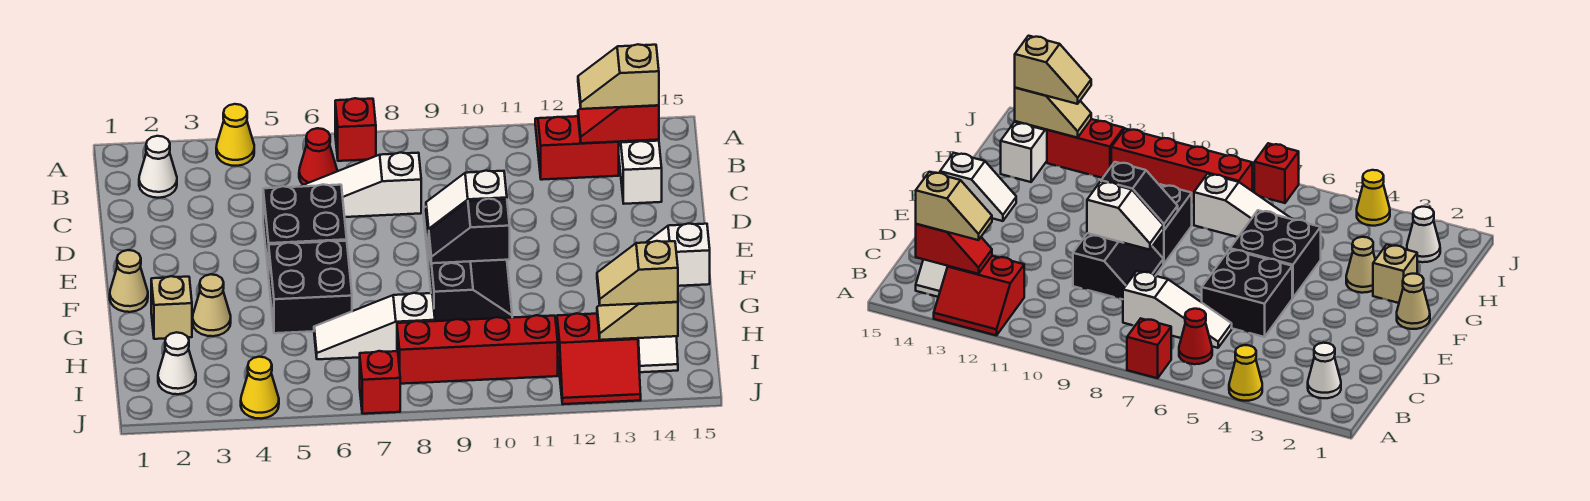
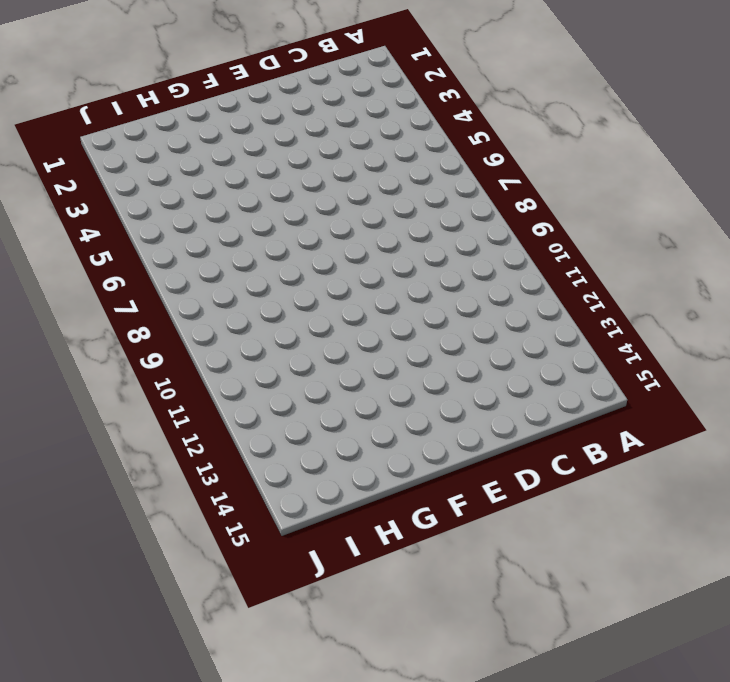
none -> yellow cone A4 level 1
none -> red brick A7 level 1
none -> red slope A12:B13 level 1 top B

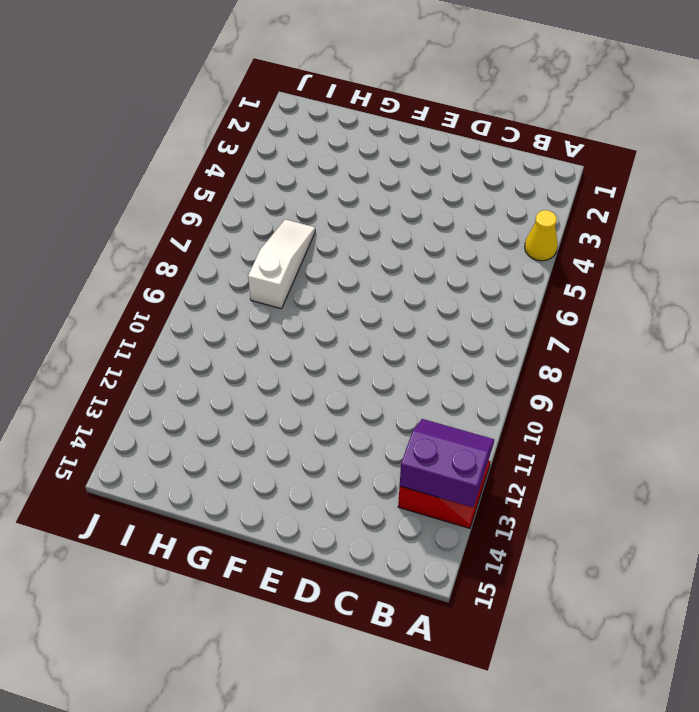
purple slope A12:B13 level 2 top 13 -> red slope B13:B14 level 2 top 14
none -> red brick A7 level 1
none -> white cone B2 level 1
none -> red cone B6 level 1

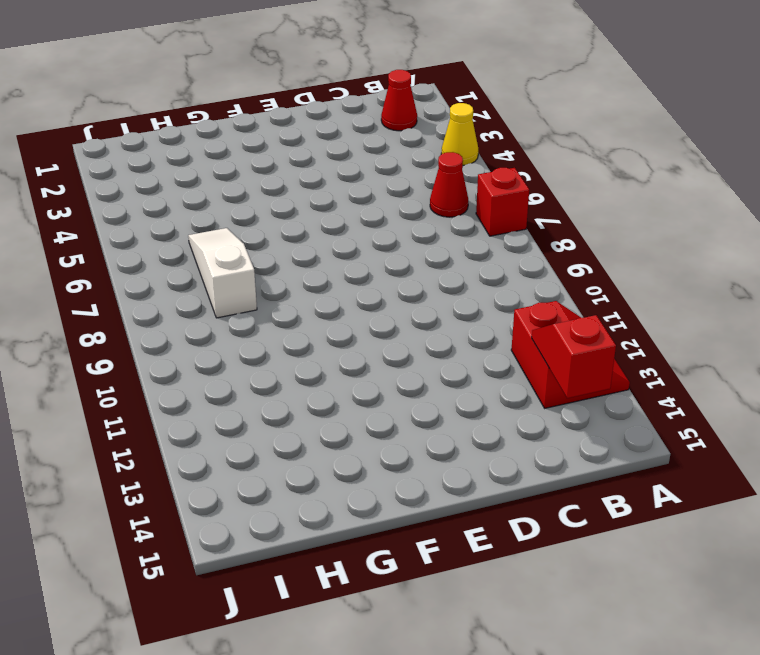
red cone B2 level 1 -> white cone B2 level 1
none -> white slope B14:C14 level 1 top C
none -> white slope C6:C8 level 1 top 8
none -> black brick D5:E6 level 1

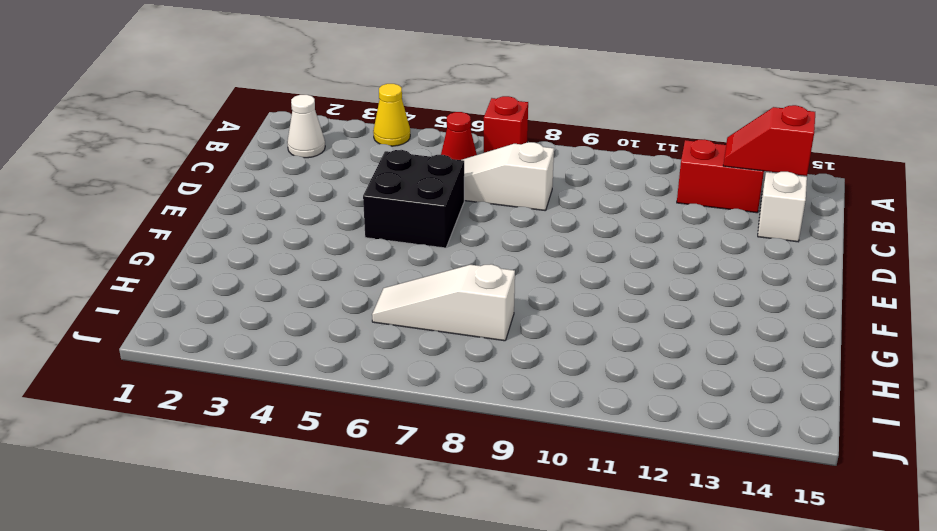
none -> black slope D9:E10 level 1 top 10
none -> tan cone F1 level 1
none -> black brick F5:G6 level 1

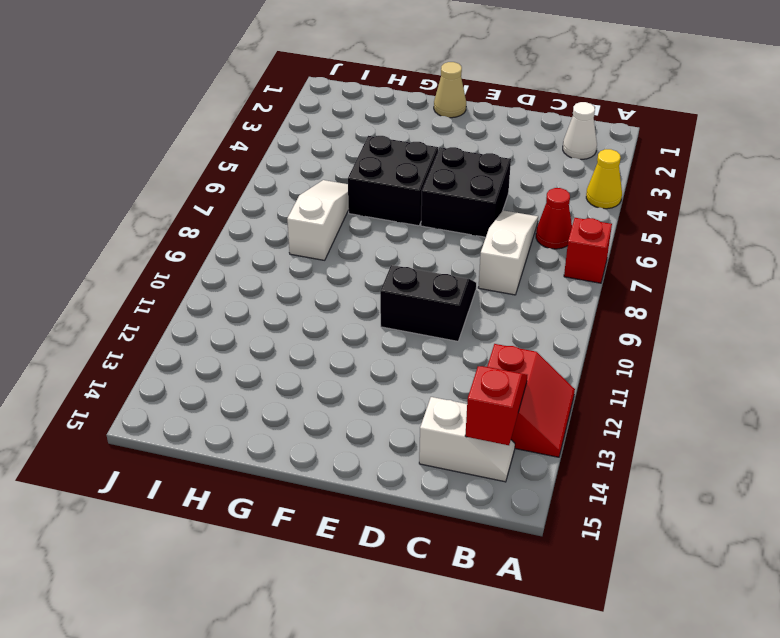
none -> black slope F9:G10 level 1 top 9
none -> white slope F14:F15 level 1 top 15
none -> tan brick G2 level 1

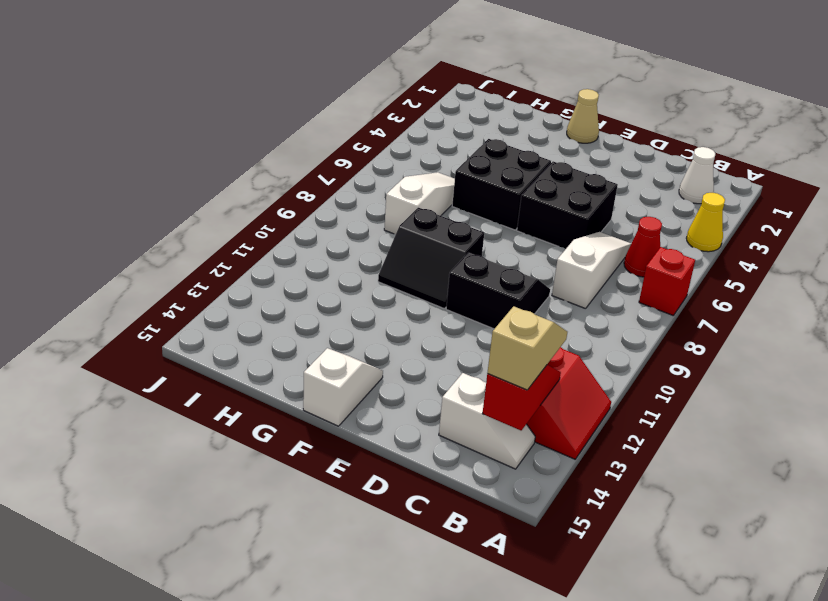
none -> tan brick G2 level 1
none -> tan cone G3 level 1
none -> white slope H14:I14 level 1 top H

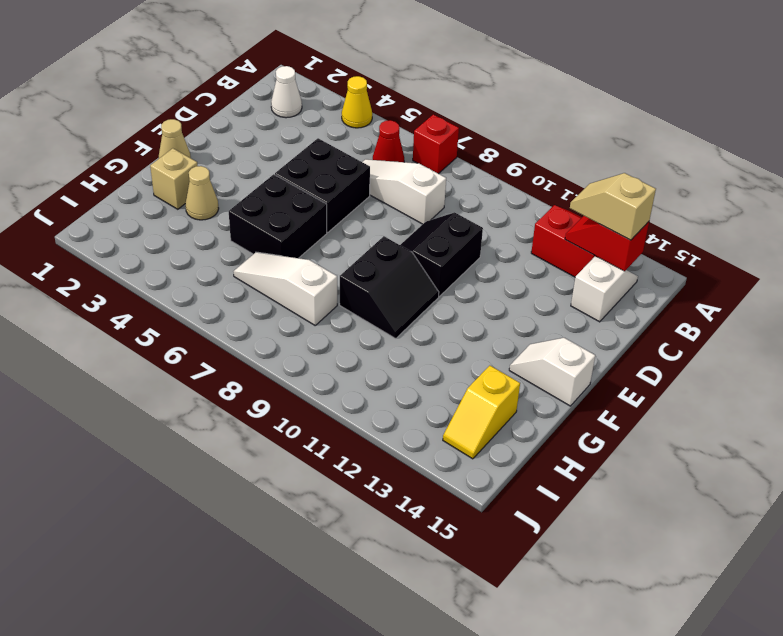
yellow slope H14:I14 level 1 top H -> white slope H14:I14 level 1 top H
none -> white cone I2 level 1
none -> red brick I8:I11 level 1
none -> red slope I12:J13 level 1 top I

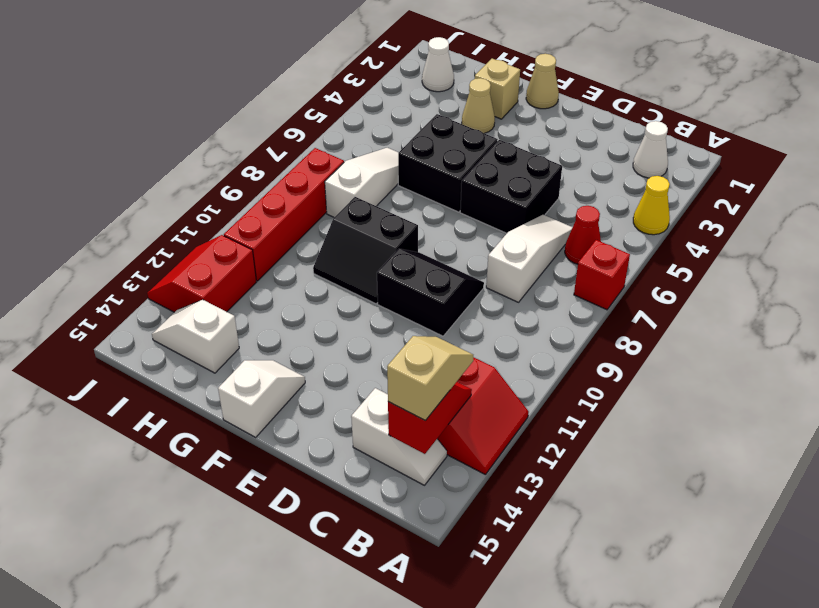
none -> yellow cone J4 level 1
none -> red brick J7 level 1
none -> white slope E9:E10 level 2 top 10

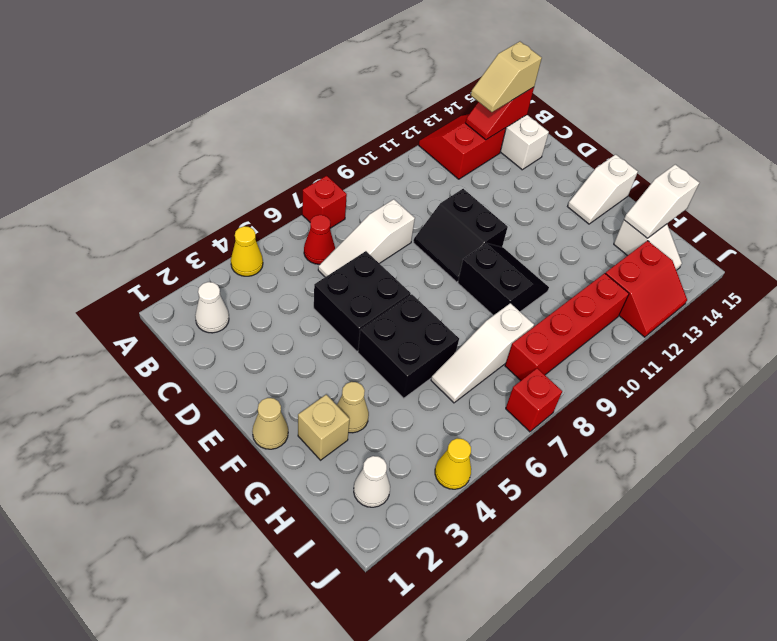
white slope H14:H15 level 2 top 15 -> white slope E9:E10 level 2 top 10
none -> black slope F9:F10 level 2 top 10
none -> tan slope I13:I14 level 2 top 14
none -> tan slope I13:I14 level 3 top 14

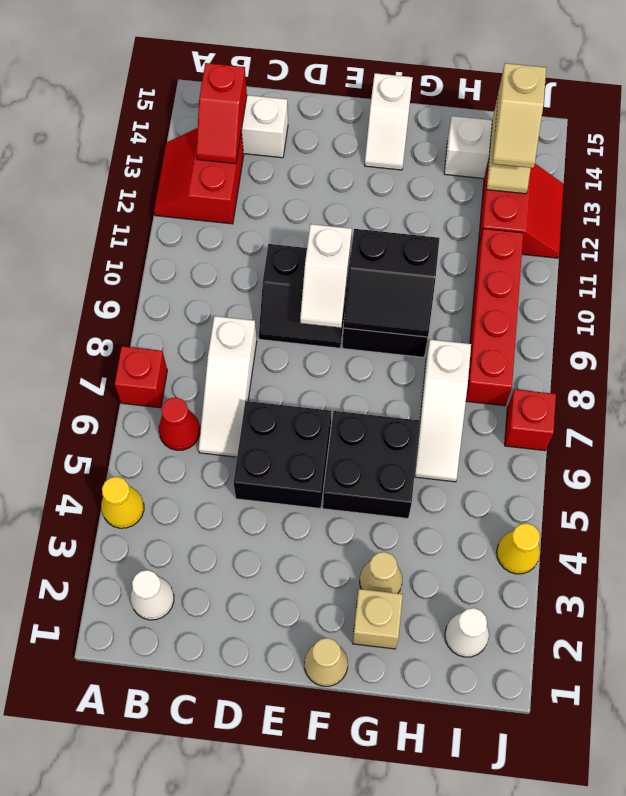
black slope F9:G10 level 2 top 10 -> black slope F9:F10 level 2 top 10
none -> tan slope B13:B14 level 3 top 14

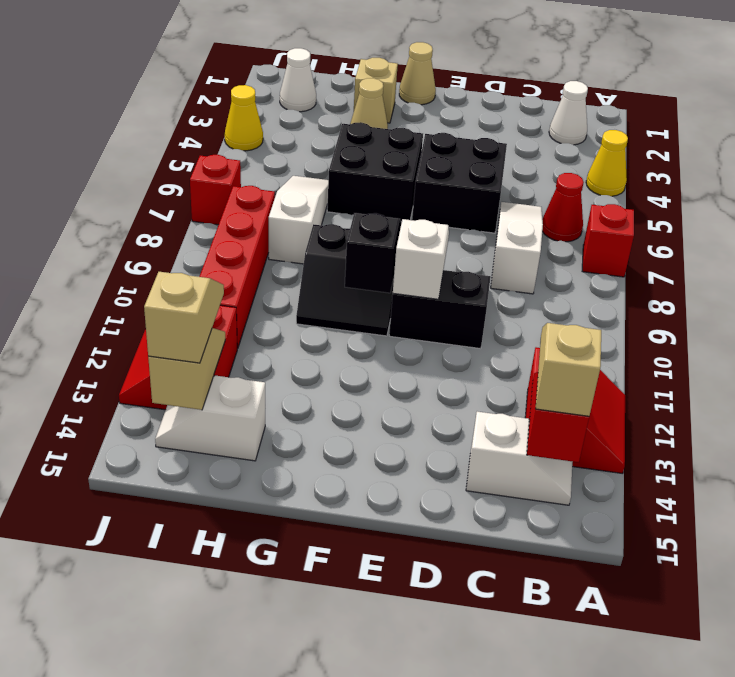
none -> white slope F14:F15 level 1 top 15

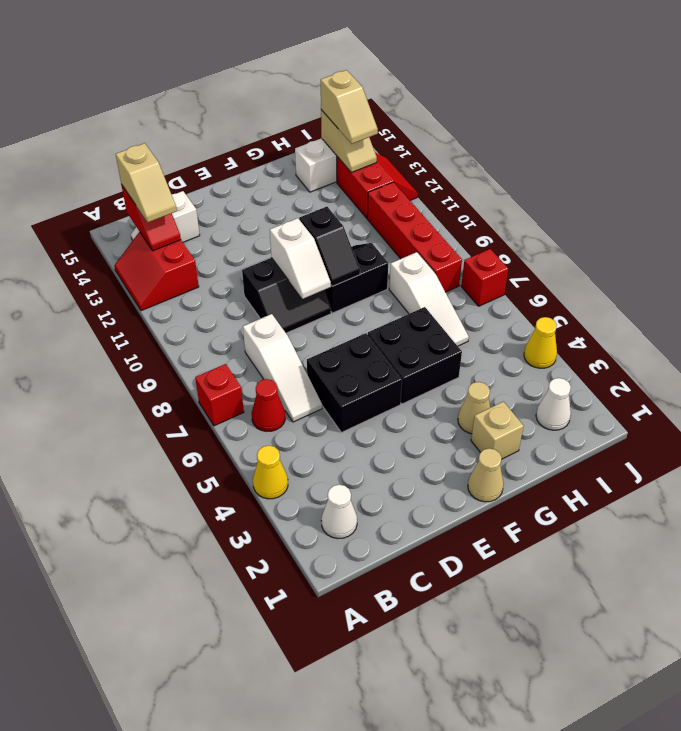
none -> white slope F14:F15 level 1 top 15

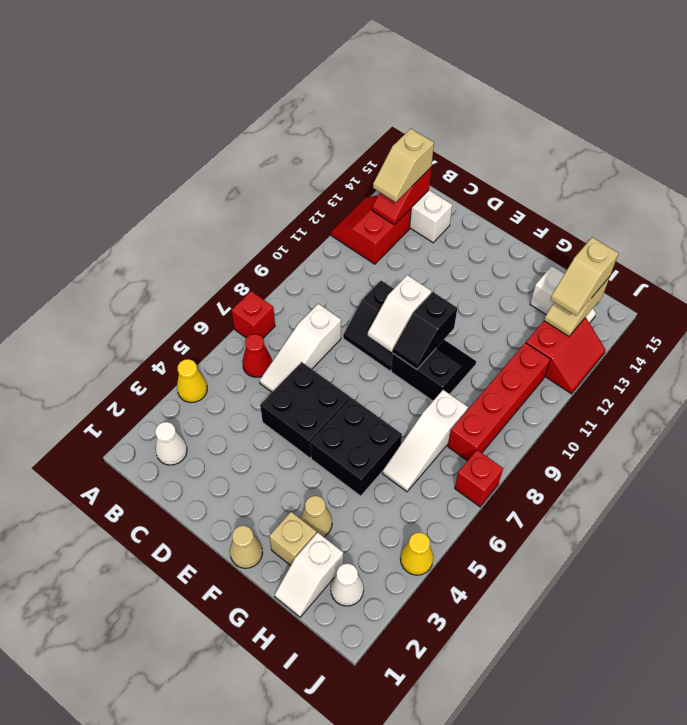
white slope H1:H2 level 1 top 2 -> white slope F14:F15 level 1 top 15

